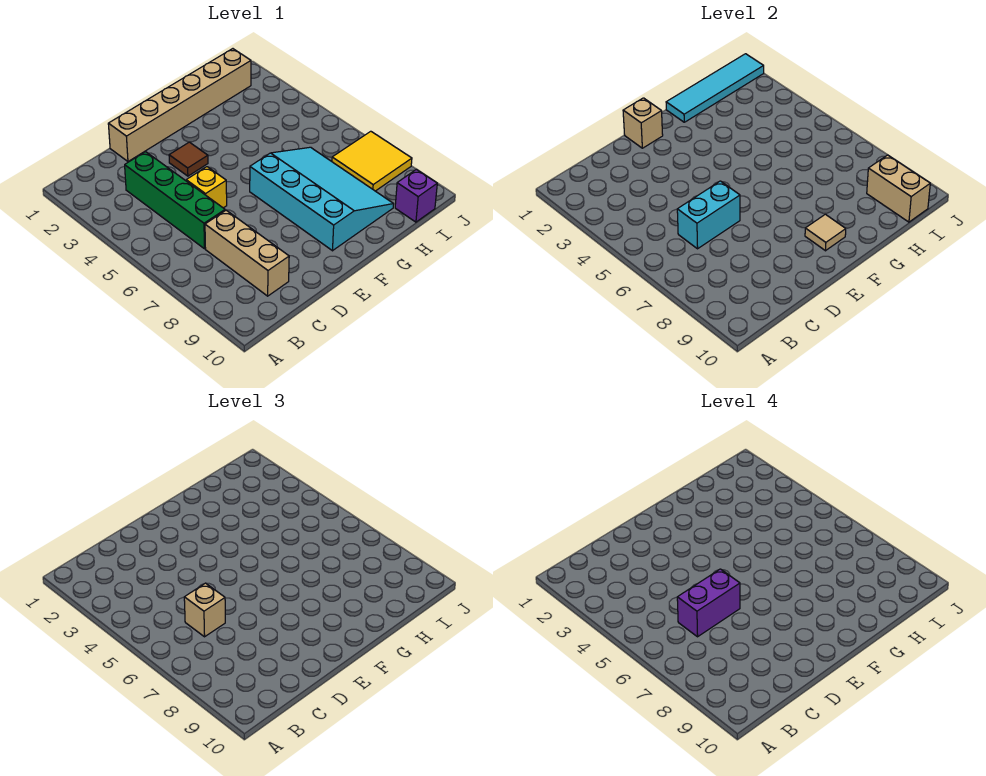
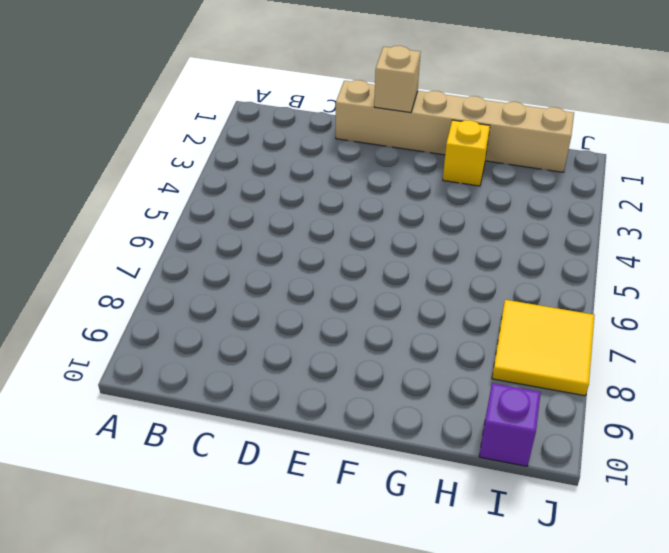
yellow brick G2 level 1 -> yellow brick D5 level 1
none -> green brick C3:C6 level 1
none -> tan brick C7:C9 level 1
none -> brown tile E3 level 1

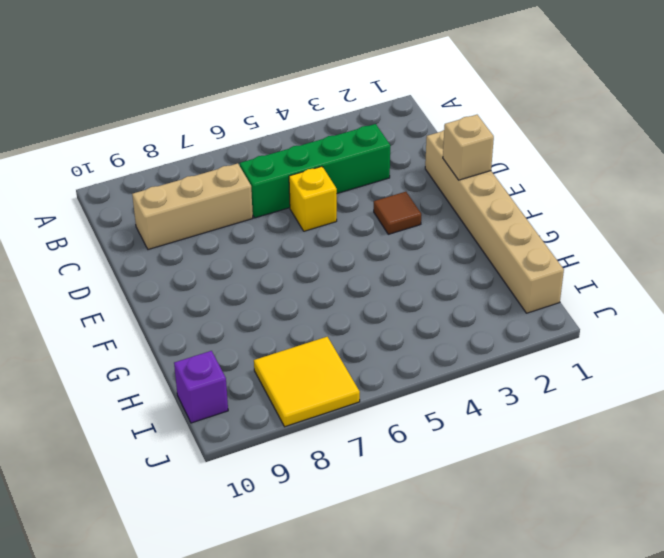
none -> cyan slope F6:H9 level 1 top F
none -> cyan brick C6:D6 level 2
none -> tan tile F9 level 2

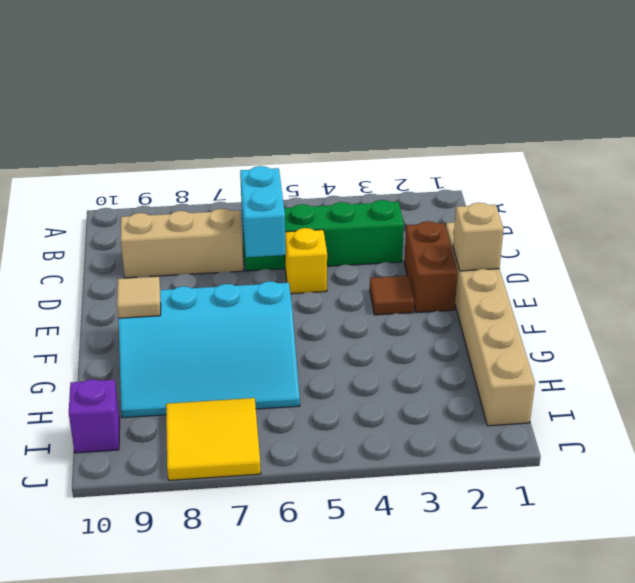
brown brick D2:E2 level 1 -> none
none -> cyan tile G1:J1 level 2
none -> tan brick I9:I10 level 2
none -> tan brick C6 level 3

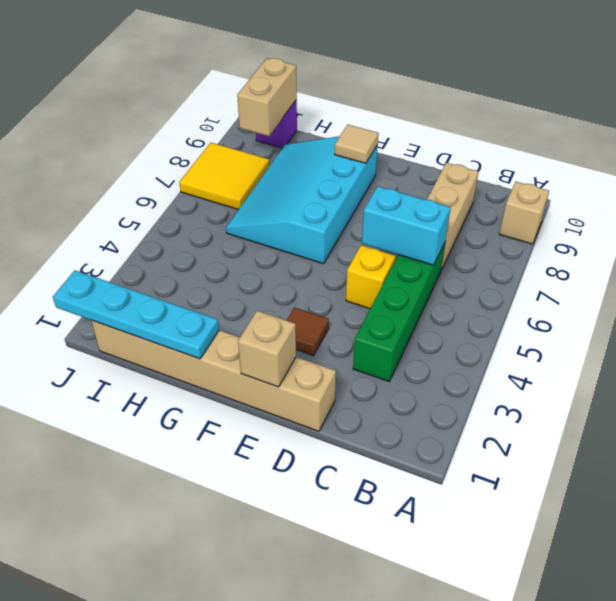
tan brick A9 level 1 -> tan brick C6 level 3
cyan plate G1:J1 level 2 -> cyan tile G1:J1 level 2
none -> purple brick C6:D6 level 4

